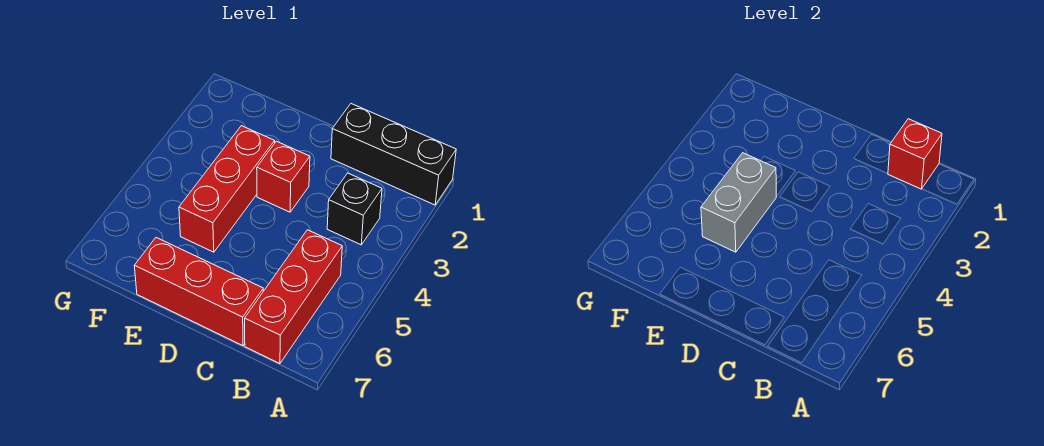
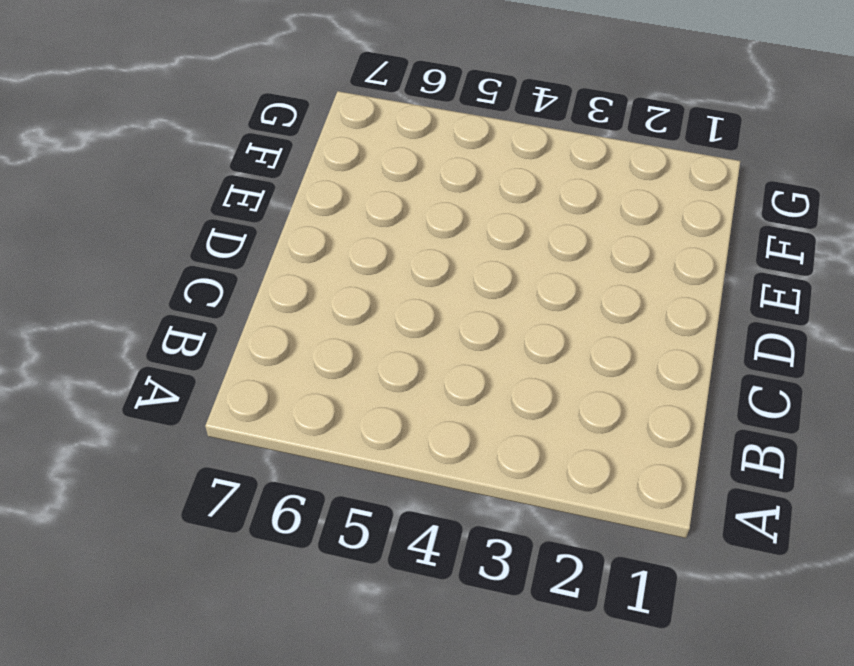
none -> black brick A1:C1 level 1
none -> black brick B3 level 1

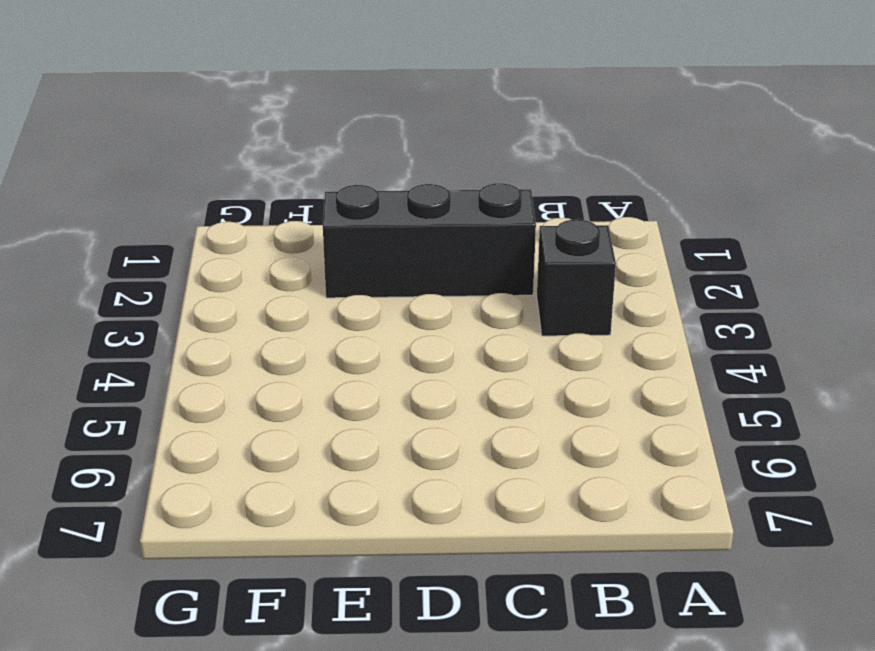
black brick C2:E2 level 1 -> black brick A1:C1 level 1
none -> red brick B5:B7 level 1
none -> red brick C7:E7 level 1

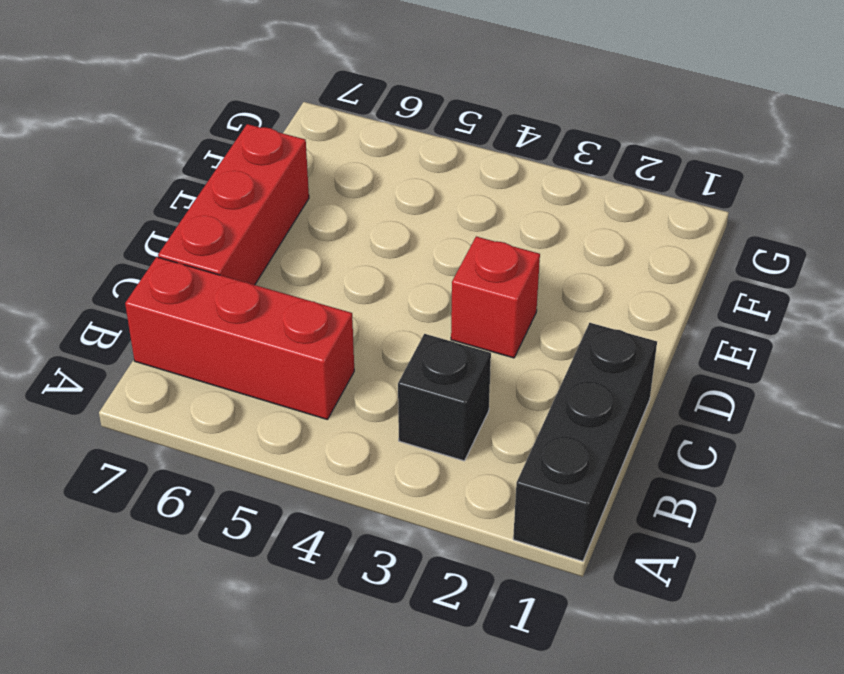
none -> red brick E3:E5 level 1
none -> red brick B1 level 2

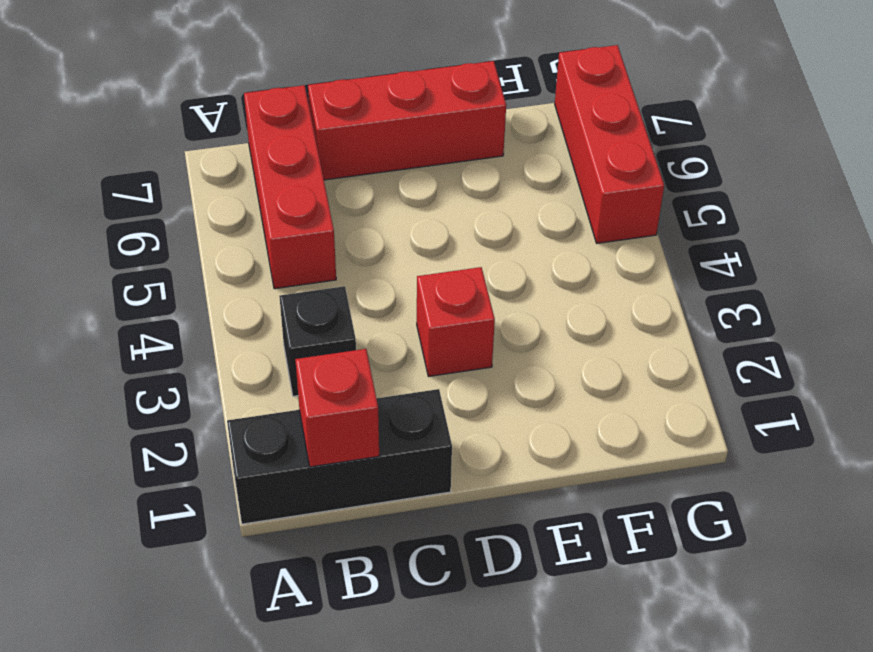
red brick G5:G7 level 1 -> red brick E3:E5 level 1
none -> grey brick E4:E5 level 2

